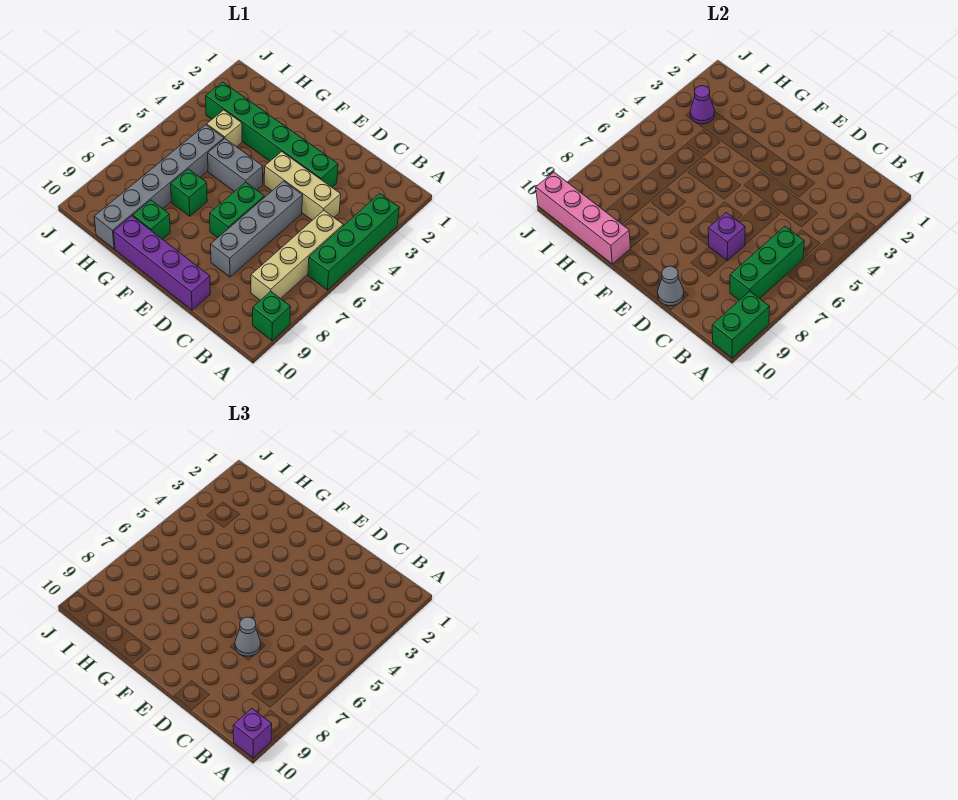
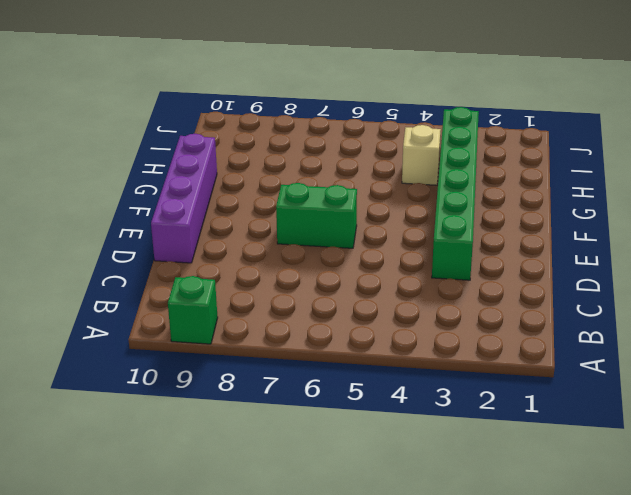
none -> green brick A3:A6 level 1
none -> tan brick B5:B8 level 1
none -> tan brick C4:E4 level 1

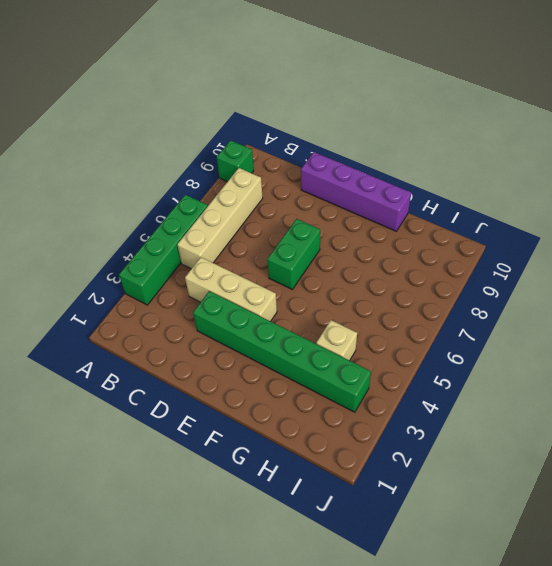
none -> grey brick D5:D8 level 1
none -> grey brick F5:G5 level 1
none -> green brick G7 level 1

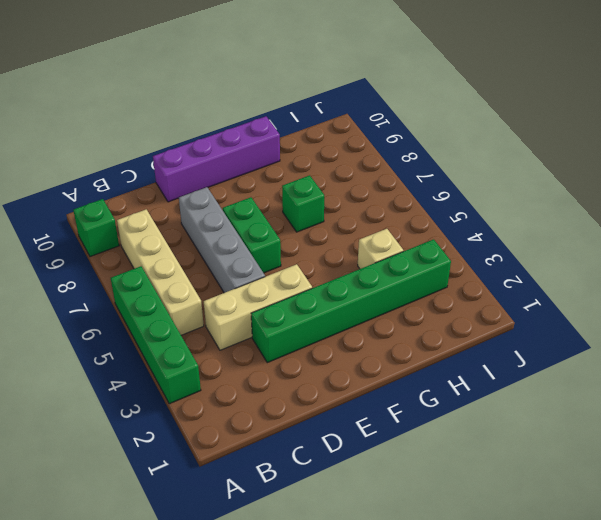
none -> grey brick F5:G5 level 1
none -> green brick G9 level 1
none -> grey brick H5:H10 level 1

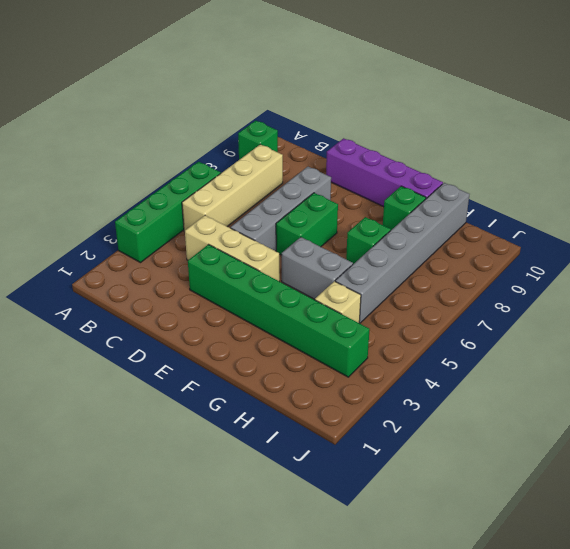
none -> green brick A9:A10 level 2
none -> green brick B6:B8 level 2
none -> purple brick D7 level 2

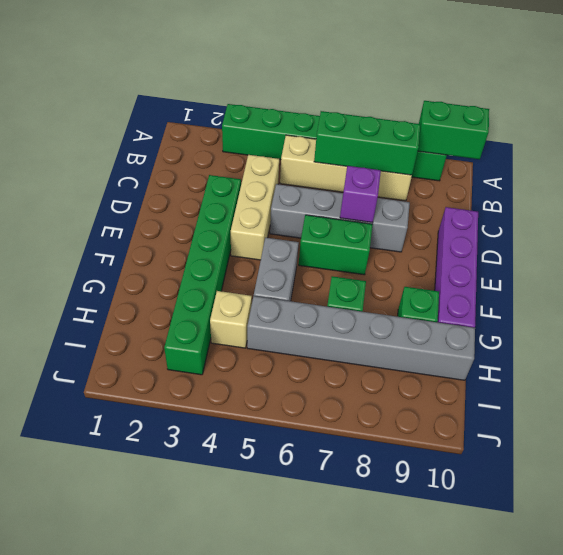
none -> grey cone D10 level 2
none -> pink brick G10:J10 level 2
none -> purple cone I3 level 2

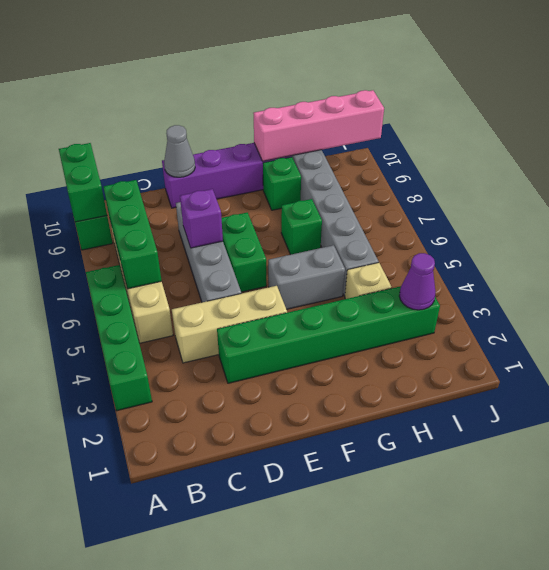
none -> purple brick A10 level 3
none -> grey cone D7 level 3

